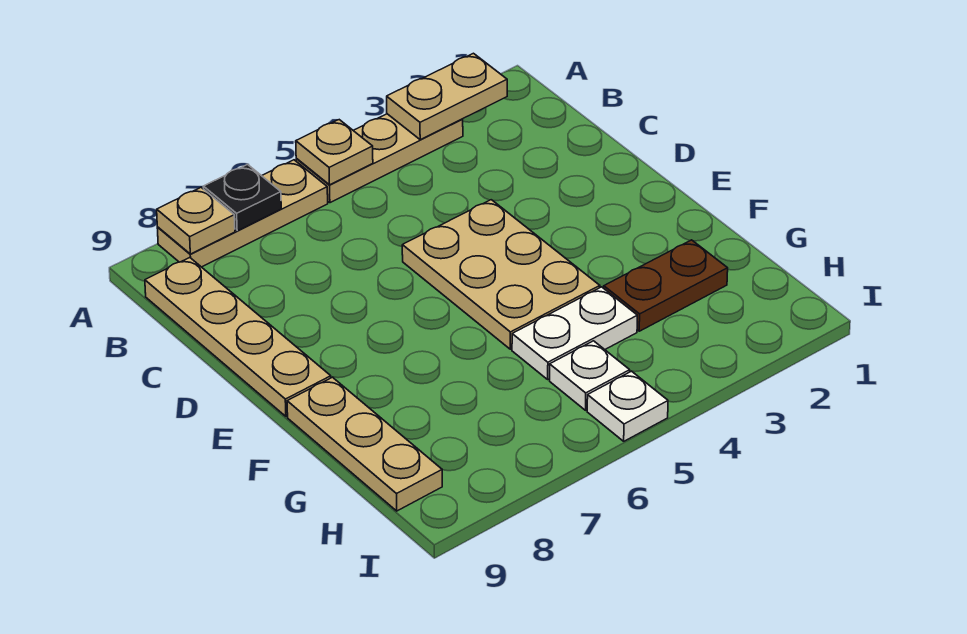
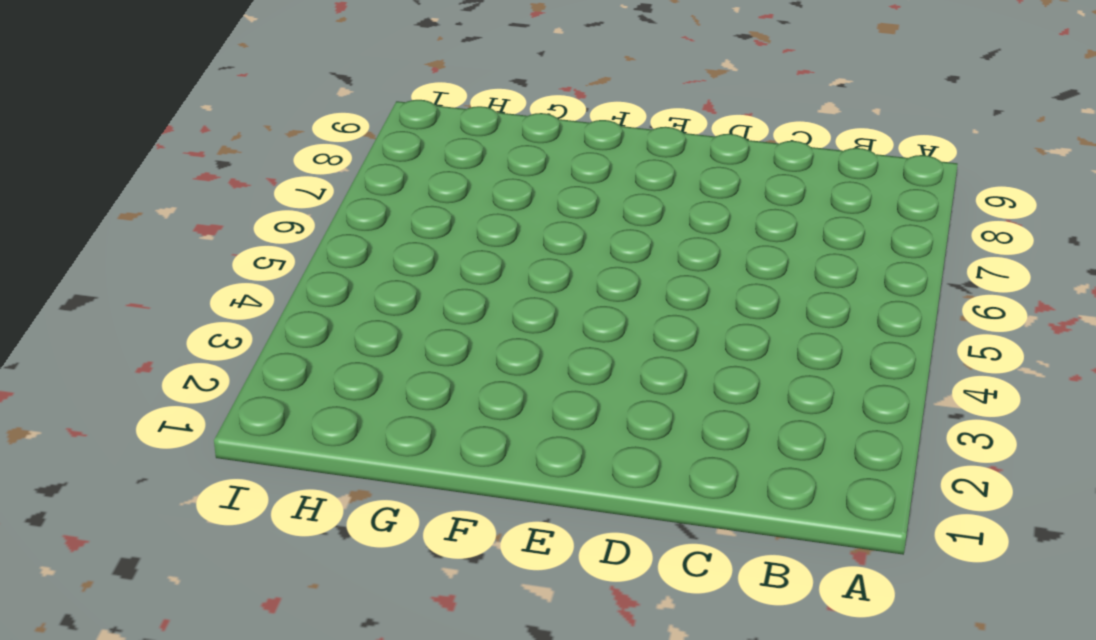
none -> tan plate A3:A5 level 1
none -> tan plate A6:A8 level 1
none -> tan plate B9:E9 level 1

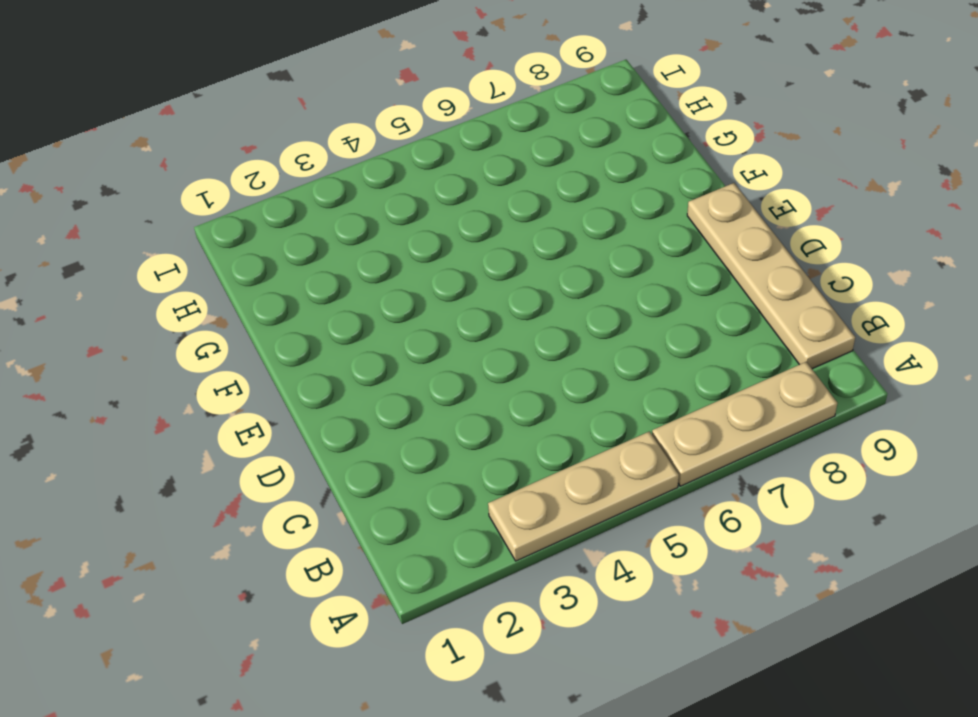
none -> tan plate D4:F5 level 1
none -> tan plate F9:H9 level 1
none -> brown plate G2:G3 level 1

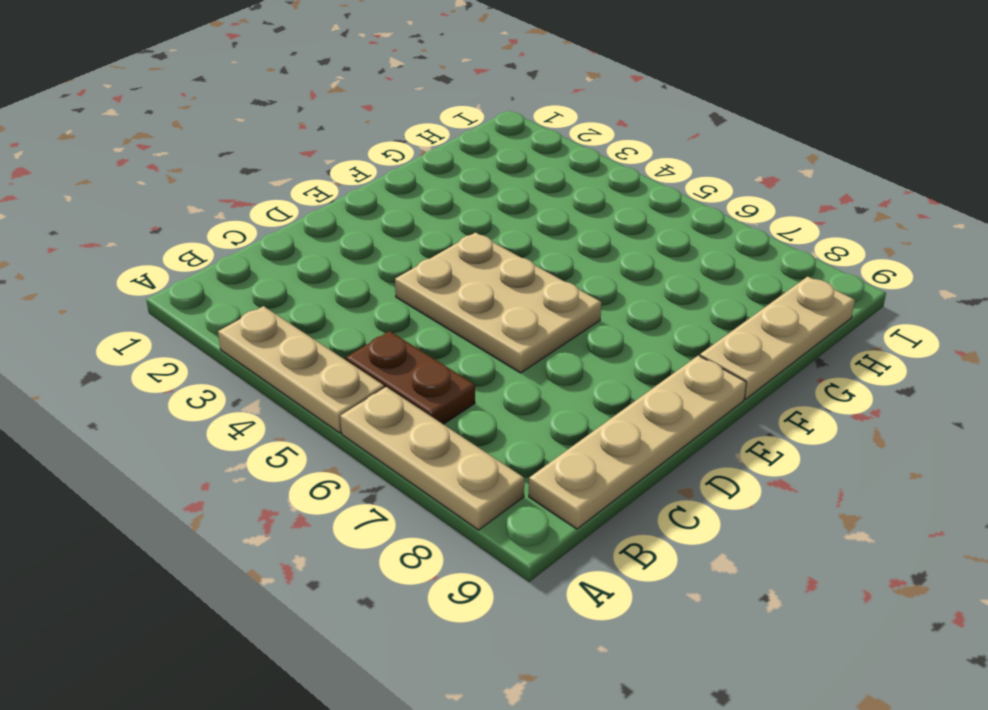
brown plate B5:B6 level 1 -> brown plate G2:G3 level 1
tan plate D4:E6 level 1 -> tan plate D4:F5 level 1
none -> white plate G4:G5 level 1
none -> white plate H5 level 1
none -> white plate I5 level 1

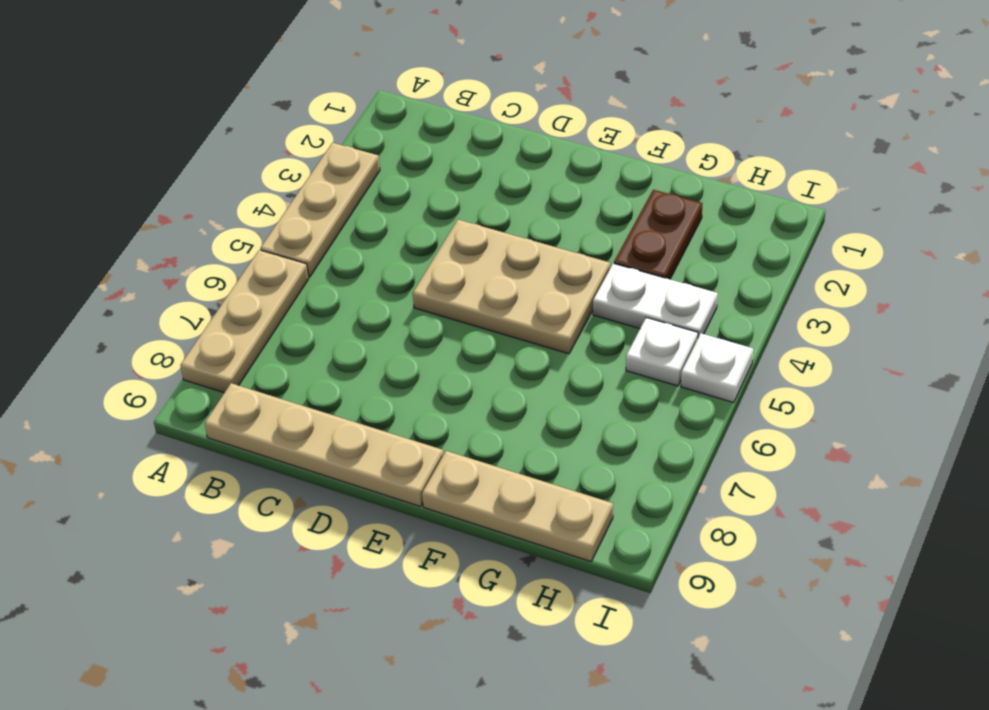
white plate G4:H4 level 1 -> white plate G4:G5 level 1
none -> tan plate A2:A3 level 2
none -> tan plate A5 level 2
none -> black plate A7 level 2

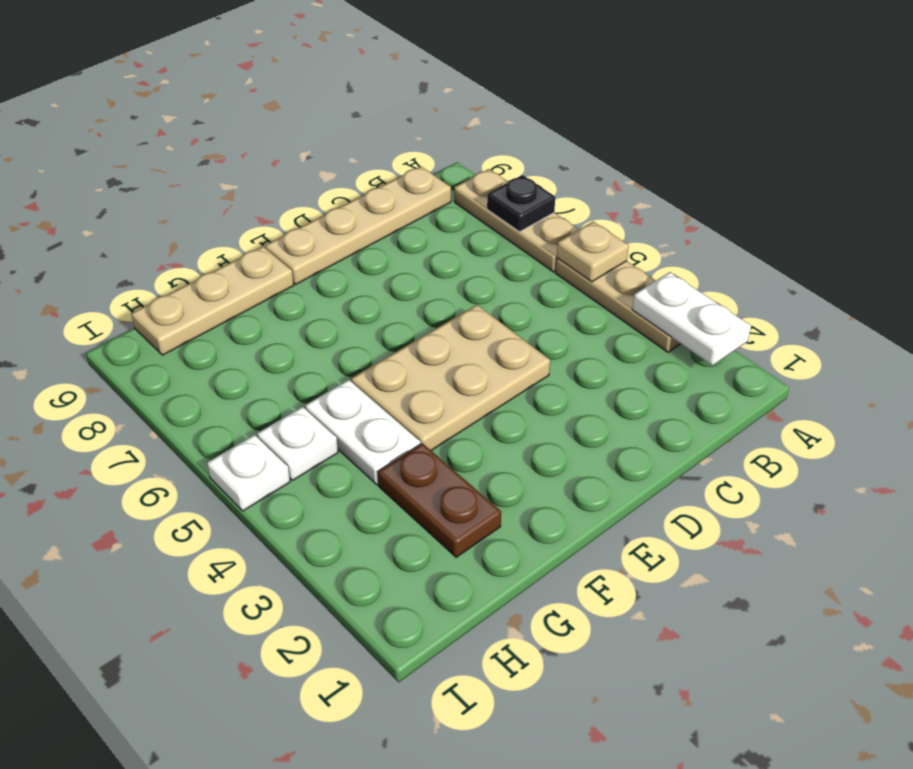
white plate A2:A3 level 2 -> tan plate A2:A3 level 2
none -> tan plate A8 level 2

